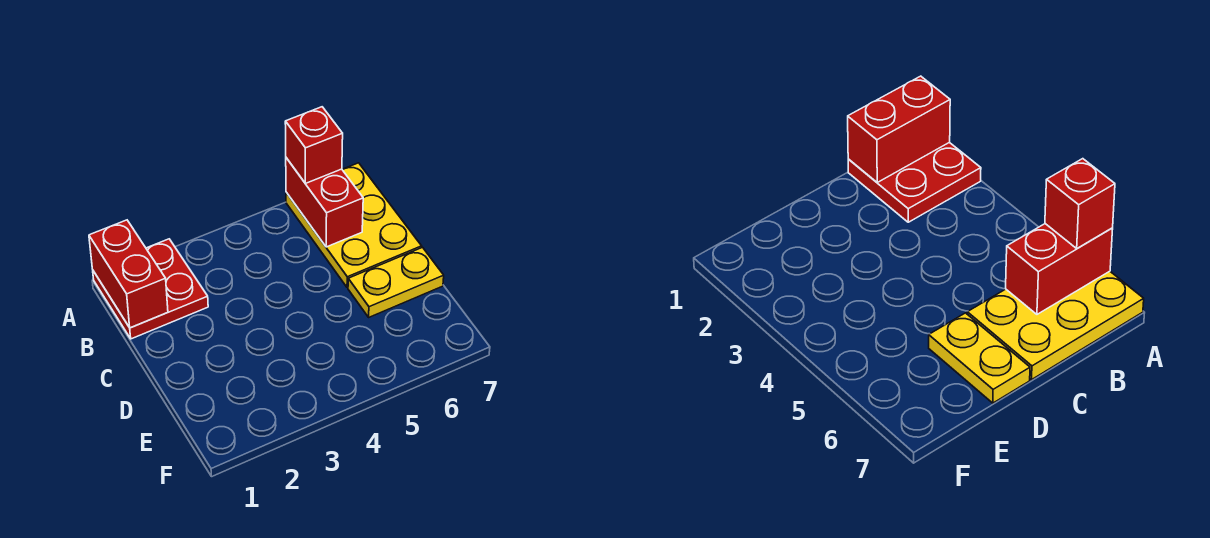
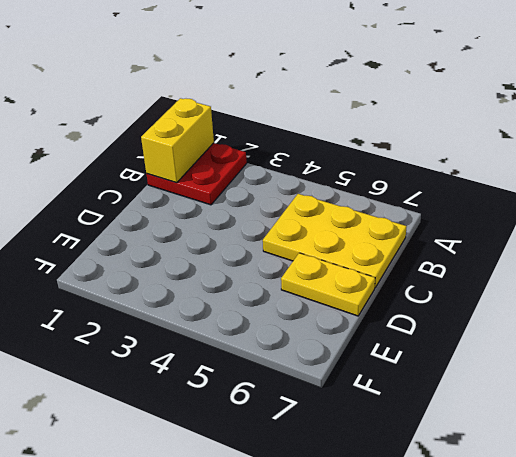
yellow brick A1:B1 level 2 -> red brick A1:B1 level 2
yellow plate B5:C7 level 1 -> yellow plate A6:C7 level 1
none -> red brick A6:B6 level 2
none -> red brick A6 level 3

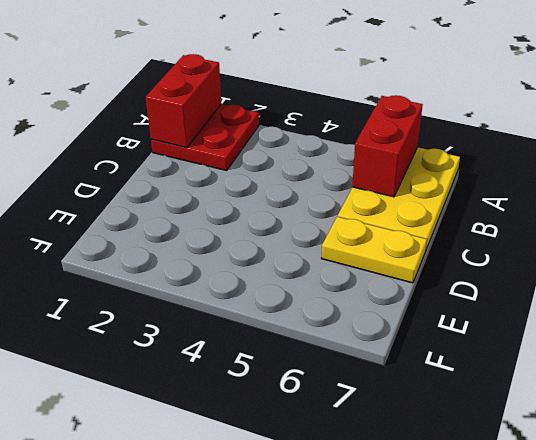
none -> red brick A6 level 3

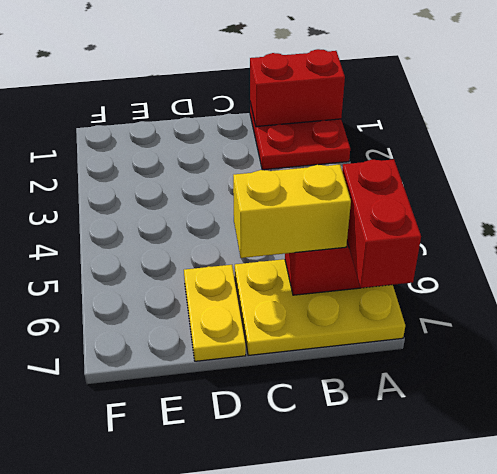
red brick A6:A7 level 3 -> red brick A6 level 3
yellow brick B6:C6 level 3 -> none

